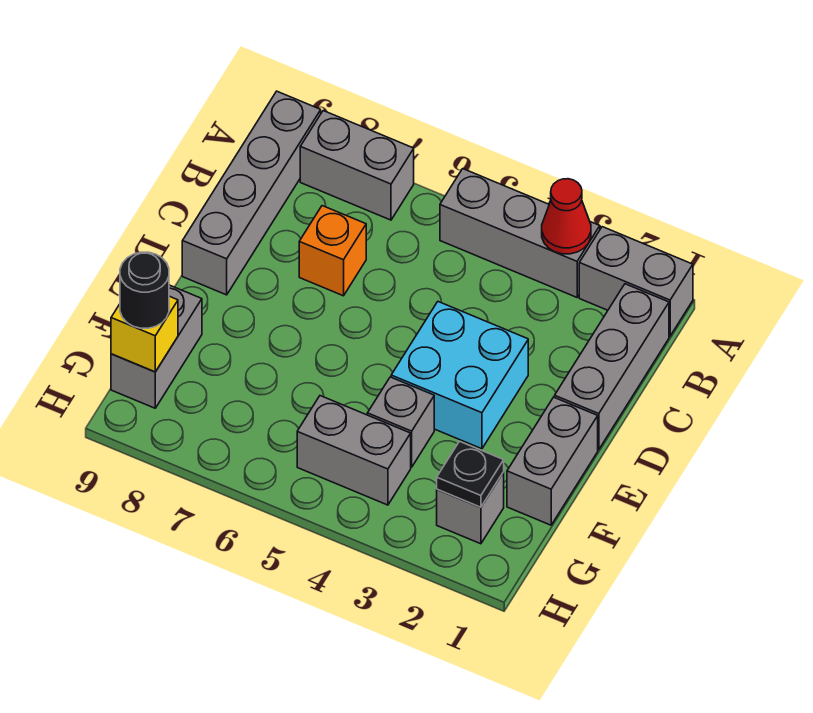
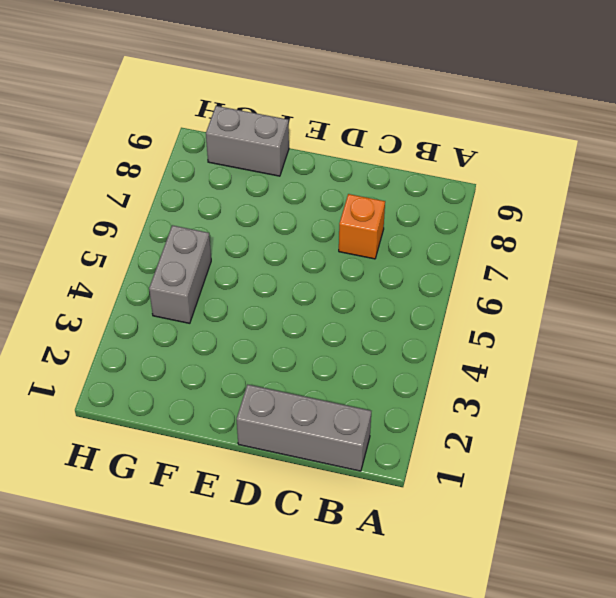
none -> grey brick A1:A2 level 1
none -> grey brick A3:A5 level 1
none -> grey brick A7:A8 level 1

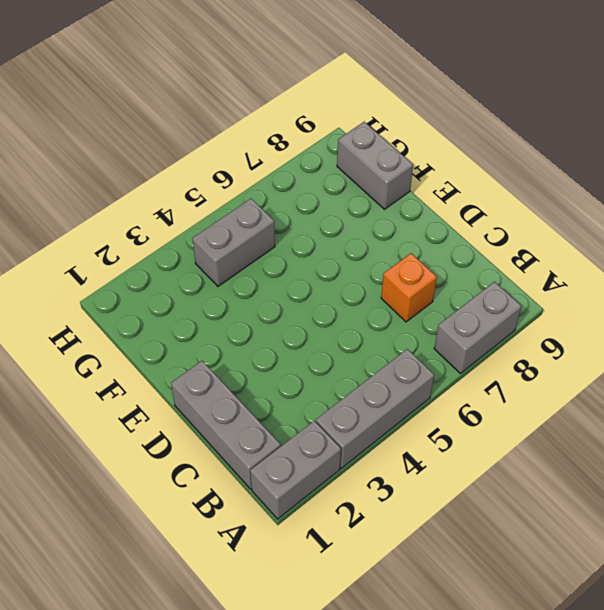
none -> grey brick A9:D9 level 1
none -> cyan brick D3:E4 level 1
none -> grey brick E1:F1 level 1

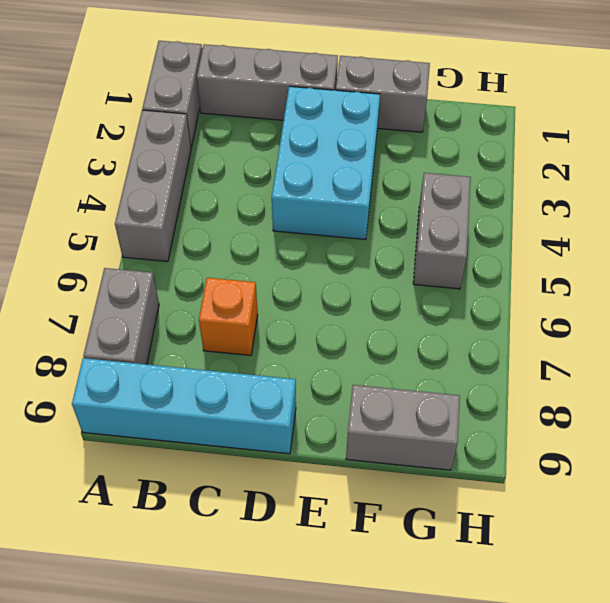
cyan brick A9:D9 level 1 -> grey brick A9:D9 level 1
cyan brick D2:E4 level 1 -> cyan brick D3:E4 level 1
none -> grey brick F4 level 1
none -> grey brick G2 level 1
none -> red cone A3 level 2

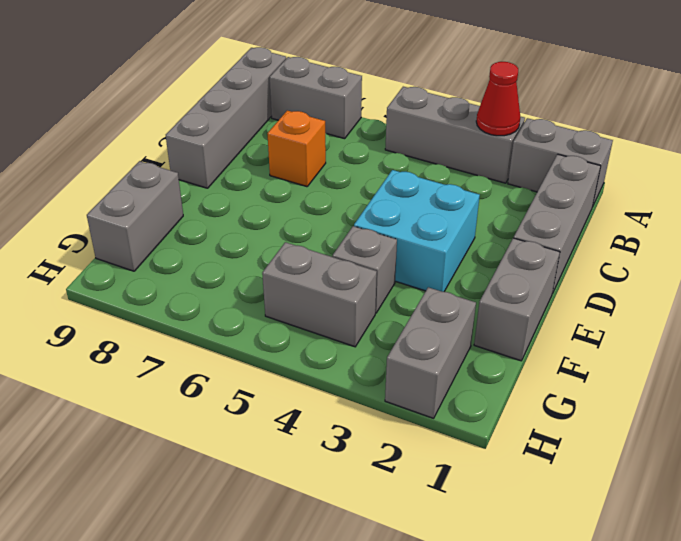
grey brick G2:H2 level 1 -> grey brick G2 level 1
none -> black plate G2 level 2
none -> yellow brick G9 level 2
none -> black round brick G9 level 3

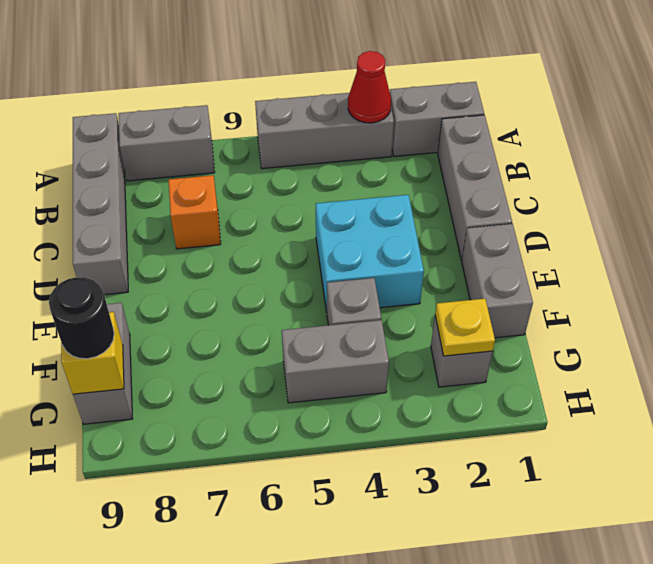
yellow plate G2 level 2 -> black plate G2 level 2

